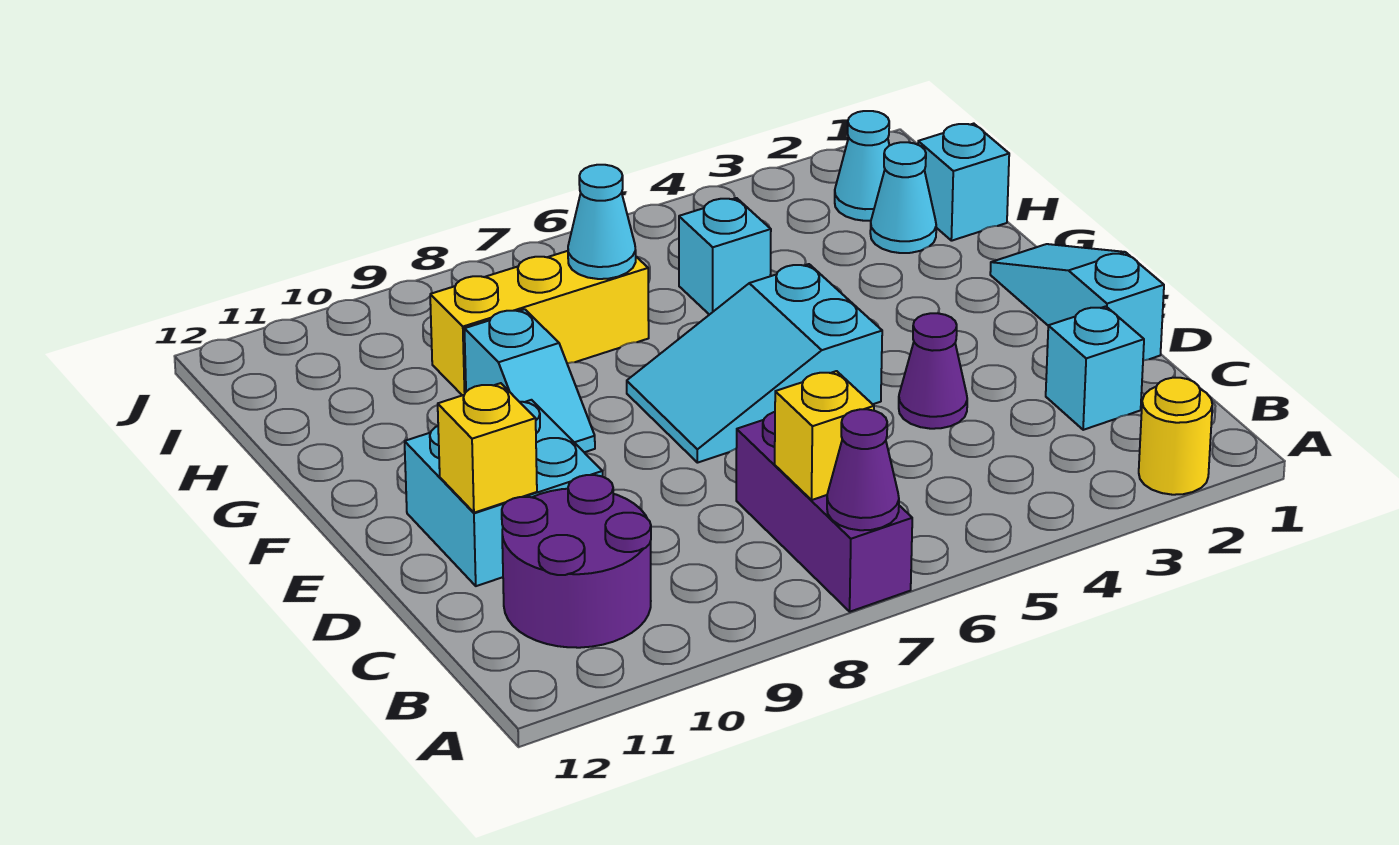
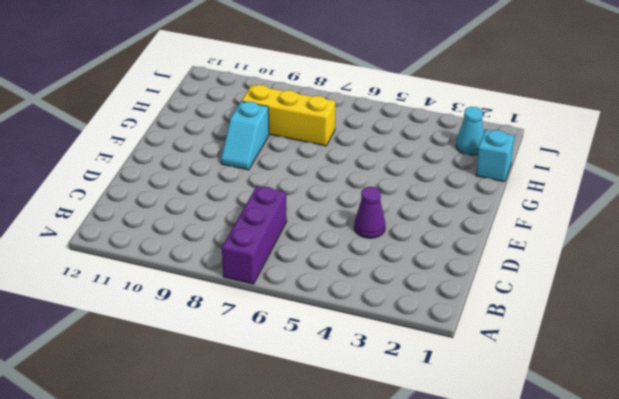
none -> yellow round brick A2 level 1
none -> purple round brick B10:C11 level 1
none -> cyan brick C2 level 1

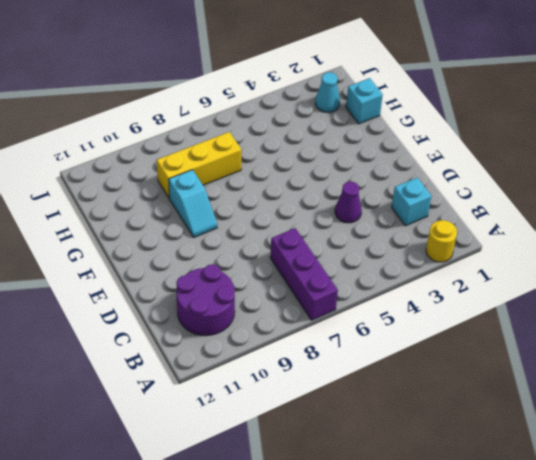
none -> cyan slope D1:F1 level 1 top D
none -> cyan brick D10:E11 level 1
none -> cyan slope E5:F7 level 1 top 5

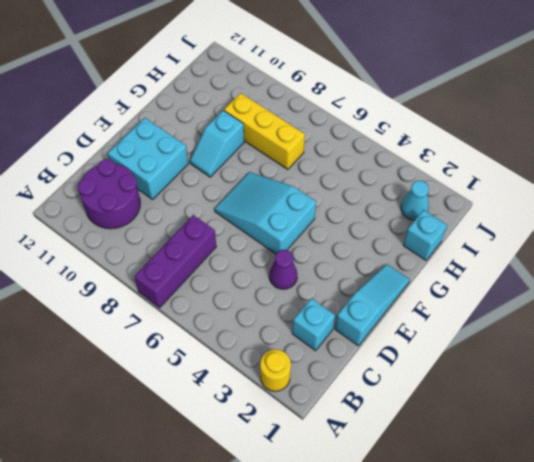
none -> cyan cone H2 level 1
none -> cyan brick H5 level 1
none -> purple cone A7 level 2

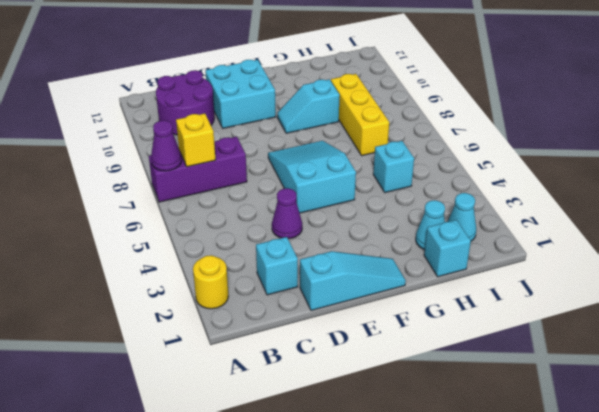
none -> yellow brick D11 level 2
none -> cyan cone H7 level 2

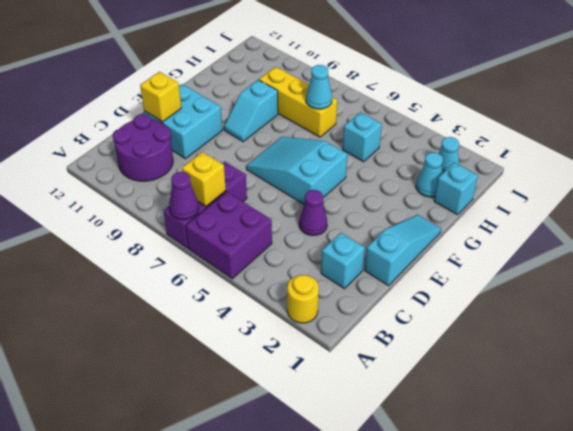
purple brick A5:B6 level 1 -> none

